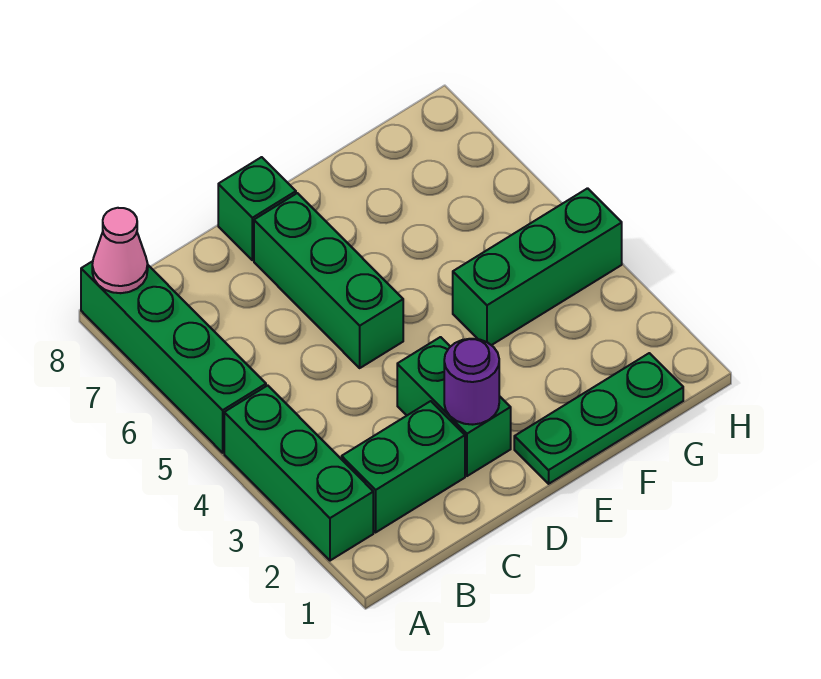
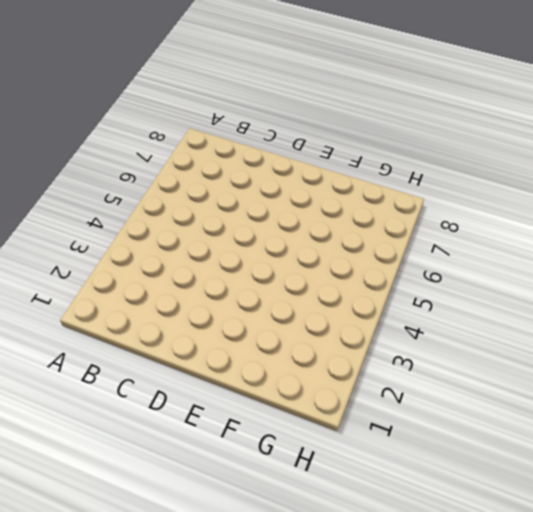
none -> green brick A2:A4 level 1
none -> green brick A5:A8 level 1

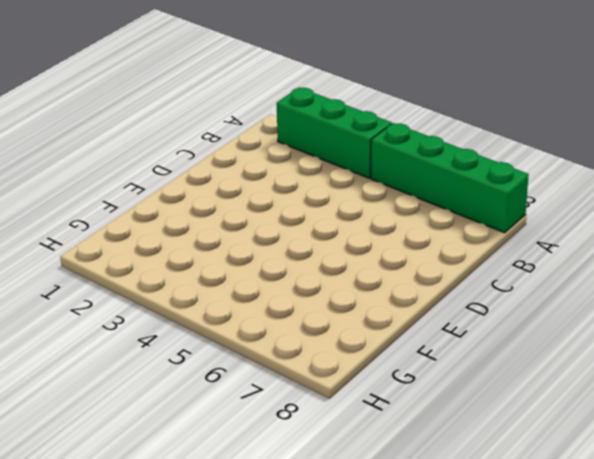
none -> green brick B2:C2 level 1
none -> green brick D2:D3 level 1

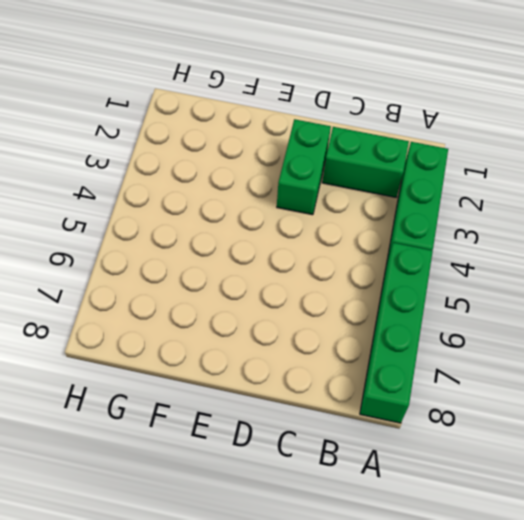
none -> green brick D5:D7 level 1
none -> green brick D8 level 1

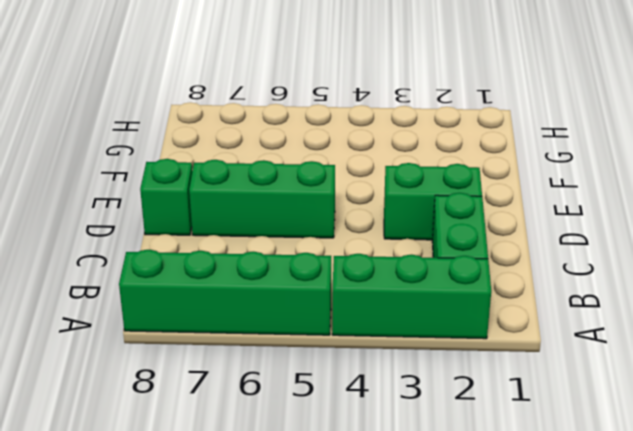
none -> green plate E1:G1 level 1
none -> green brick F4:H4 level 1

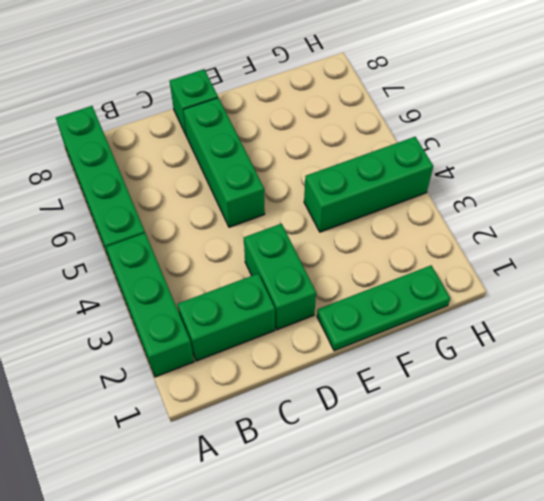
none -> pink cone A8 level 2
none -> purple round brick D2 level 2

